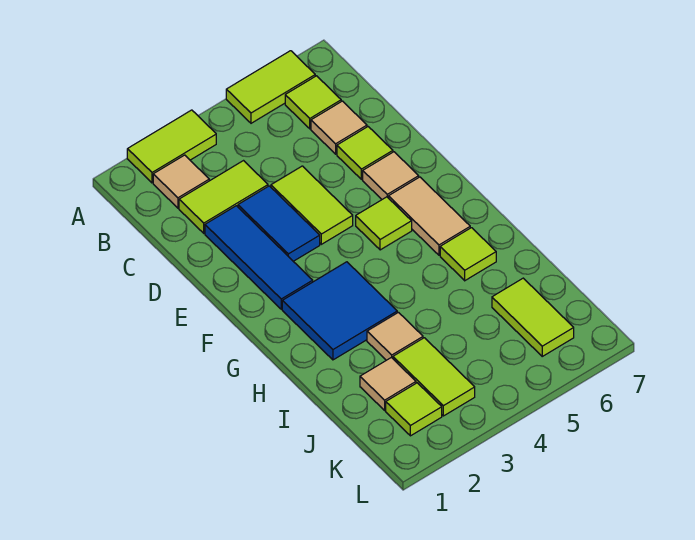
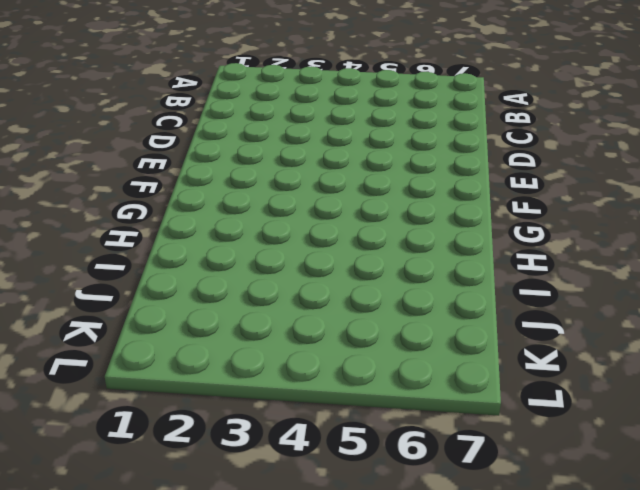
none -> lime tile A2:A3 level 1
none -> lime tile A5:A6 level 1
none -> tan tile B2 level 1

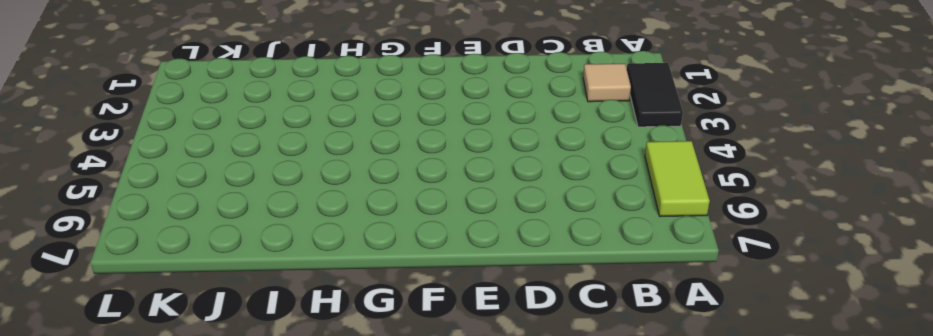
black tile A2:A3 level 1 -> lime tile A2:A3 level 1
none -> lime tile B6 level 1
none -> lime tile C2:C3 level 1
none -> tan tile C6 level 1

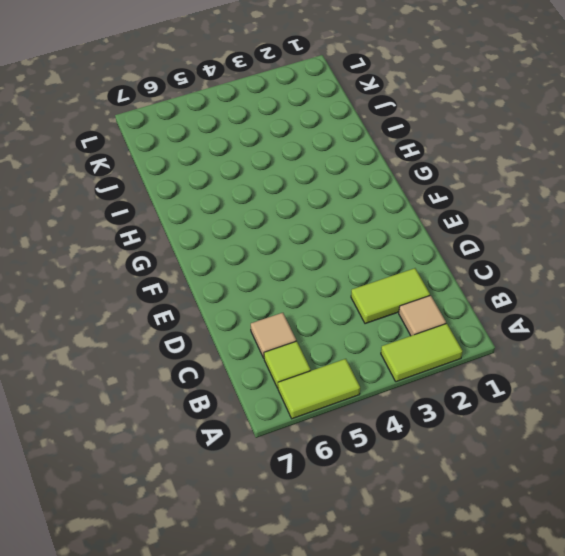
none -> blue tile D2:F2 level 1
none -> blue tile D3:E3 level 1
none -> lime tile D4:E4 level 1

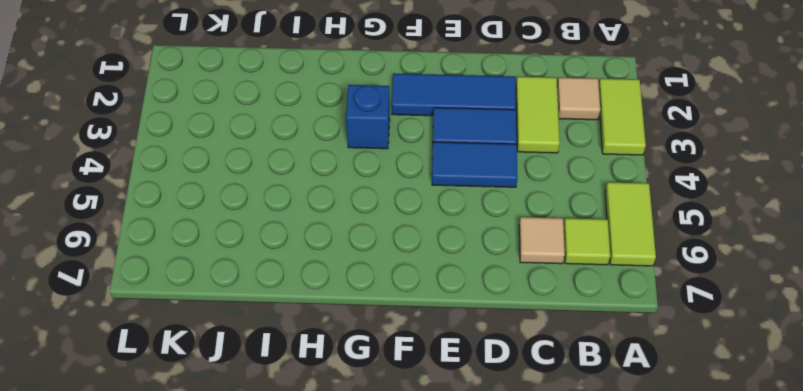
blue tile D4:E4 level 1 -> lime tile D4:E4 level 1
blue brick G3 level 1 -> blue tile G2:H3 level 1
none -> lime tile D6 level 1
none -> tan tile E6 level 1
none -> lime tile F5 level 1

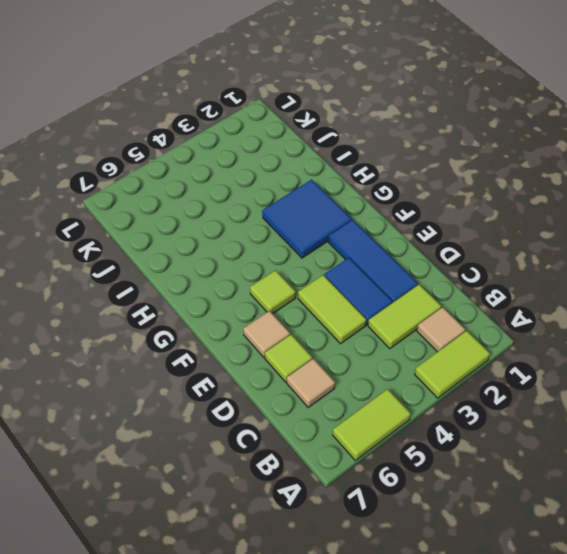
none -> lime tile B6 level 1
none -> tan tile F6:G6 level 1
none -> lime tile H6 level 1

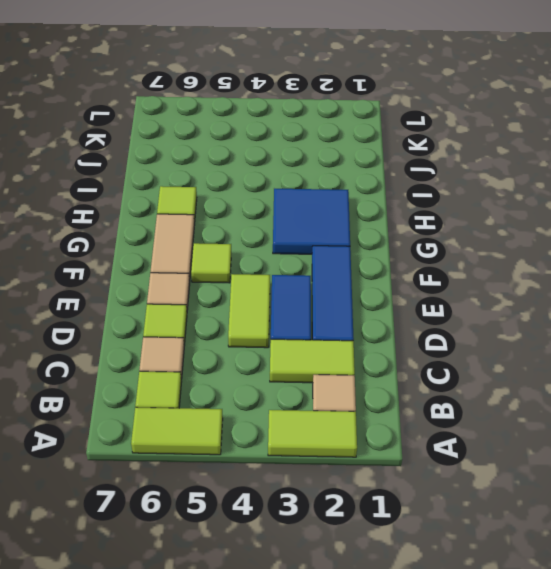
none -> tan tile I3 level 1
none -> tan tile J2 level 1
none -> lime tile J3:K3 level 1

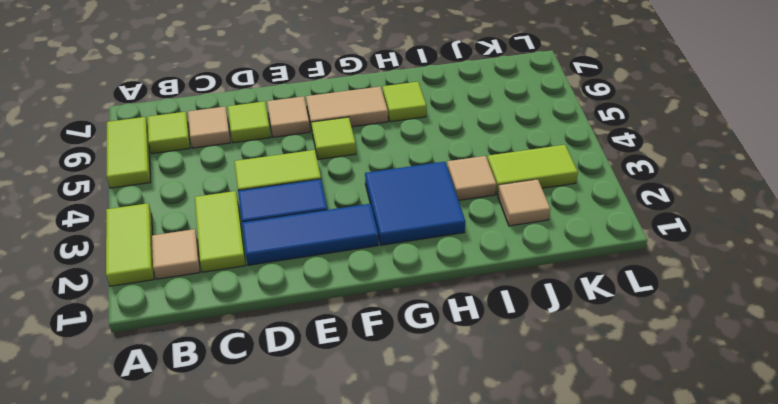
none -> lime tile J6:K6 level 1
none -> lime tile K2 level 1

